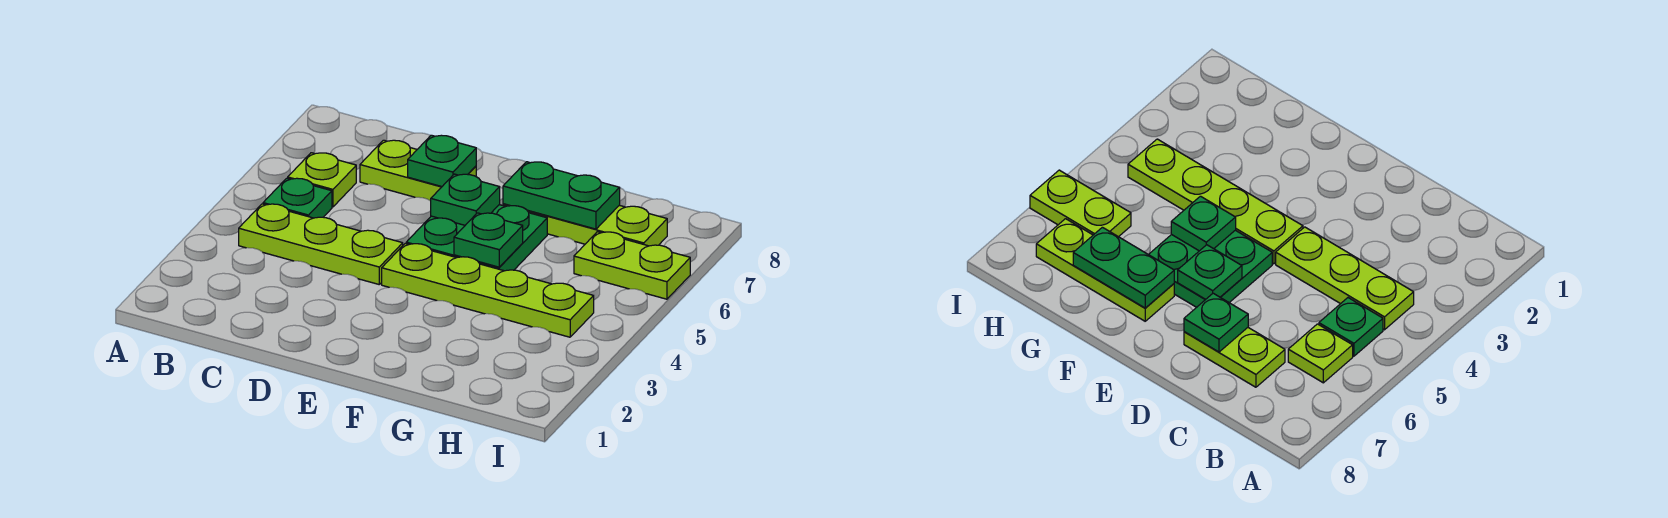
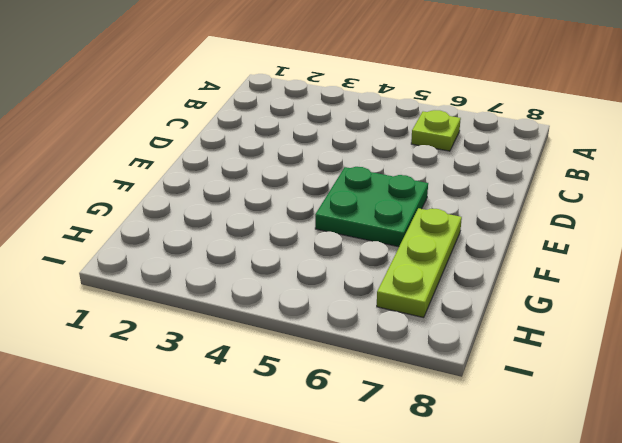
none -> lime plate B4:D4 level 1
none -> green plate B5 level 1
none -> lime plate C7:D7 level 1

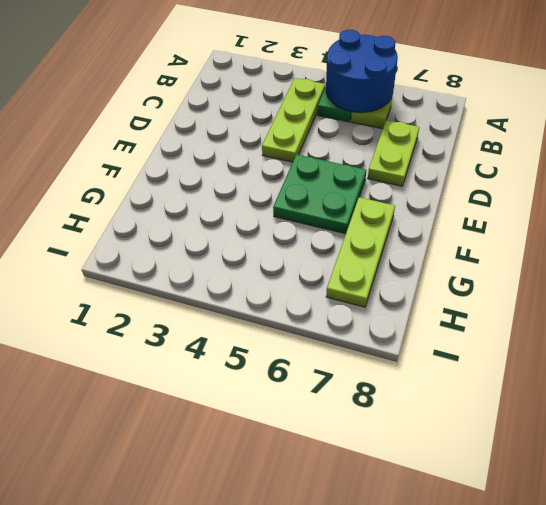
blue round brick A5:B6 level 2 -> none
none -> lime plate E4:H4 level 1
none -> lime plate H6:I6 level 1
none -> green plate D7 level 2

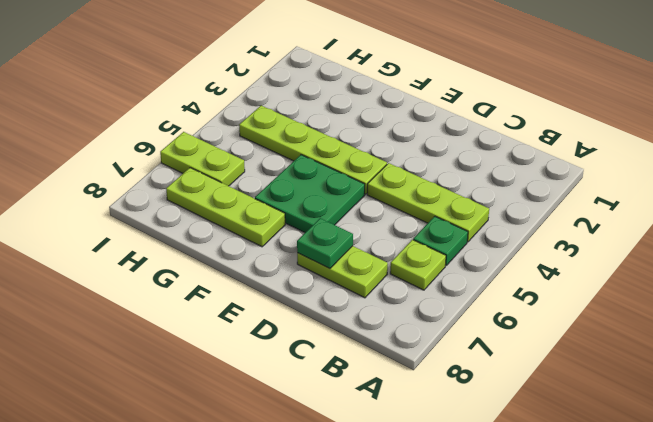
none -> green plate E6 level 2
none -> green plate F5 level 2
none -> green plate F7:G7 level 2

